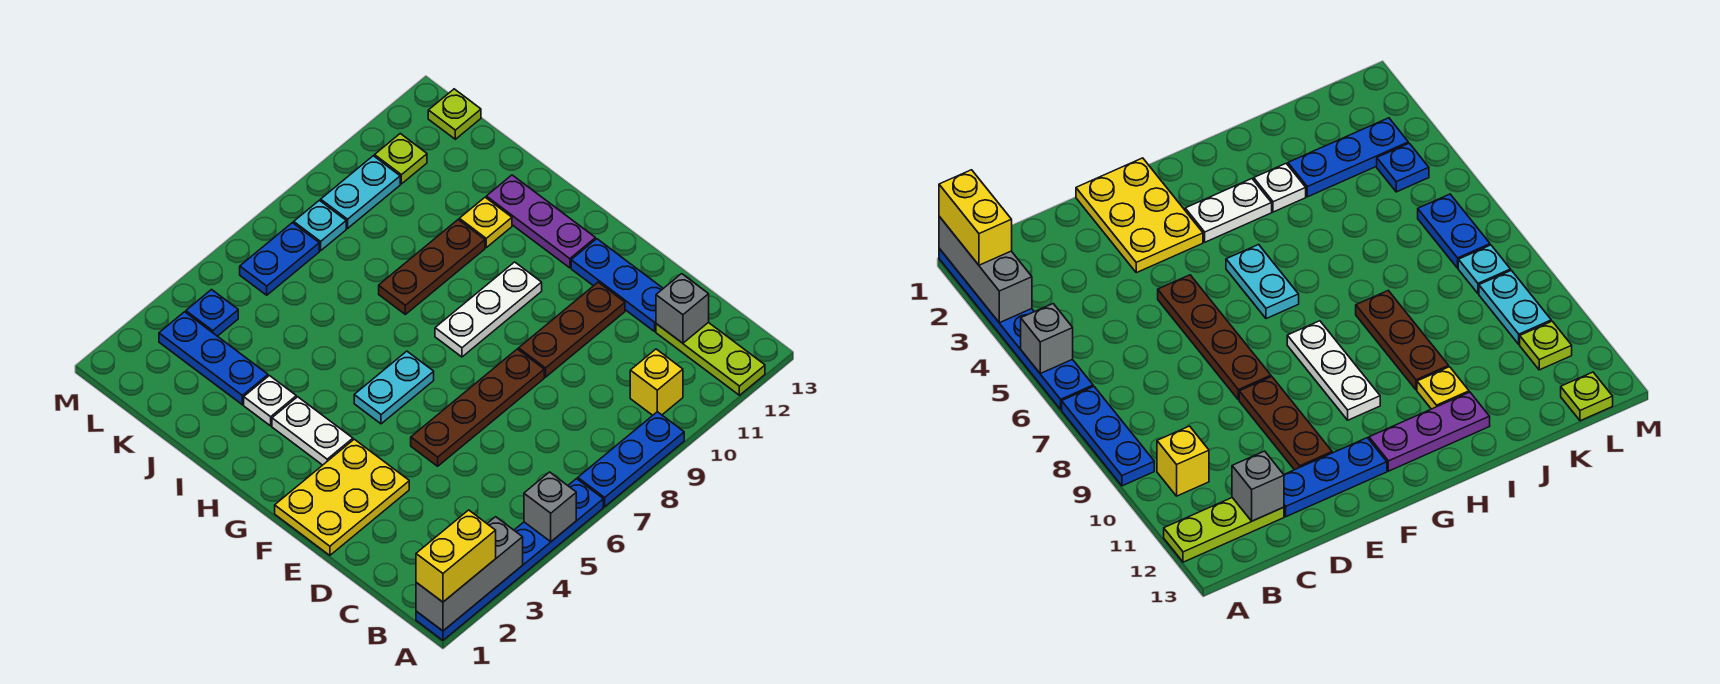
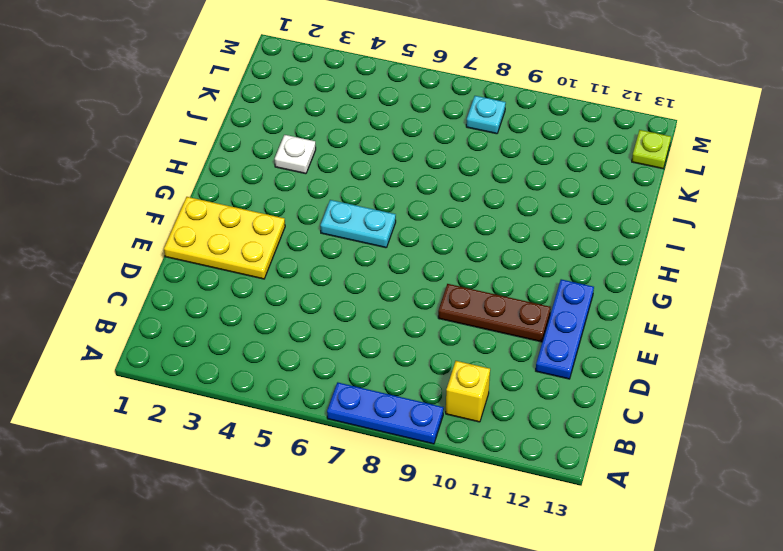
none -> blue plate A1:A6 level 1
none -> lime plate A12:C12 level 1
none -> brown plate E5:E8 level 1

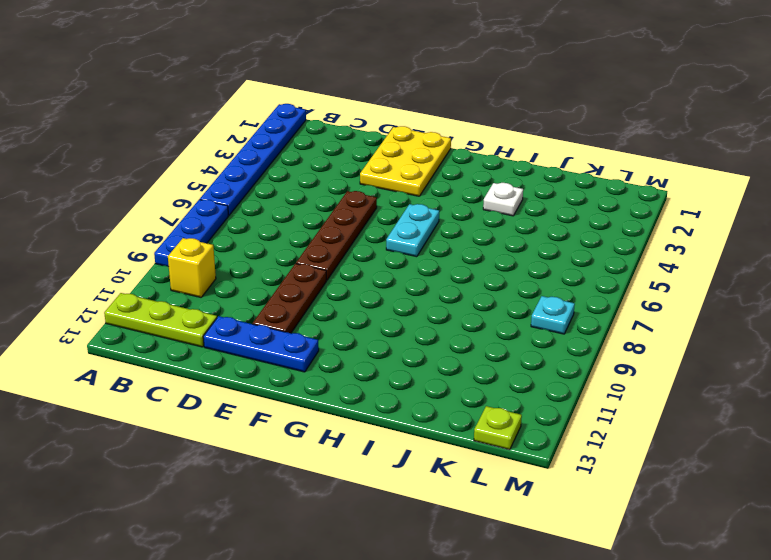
none -> white plate G3:H3 level 1
none -> white plate G8:G10 level 1
none -> purple plate G12:I12 level 1

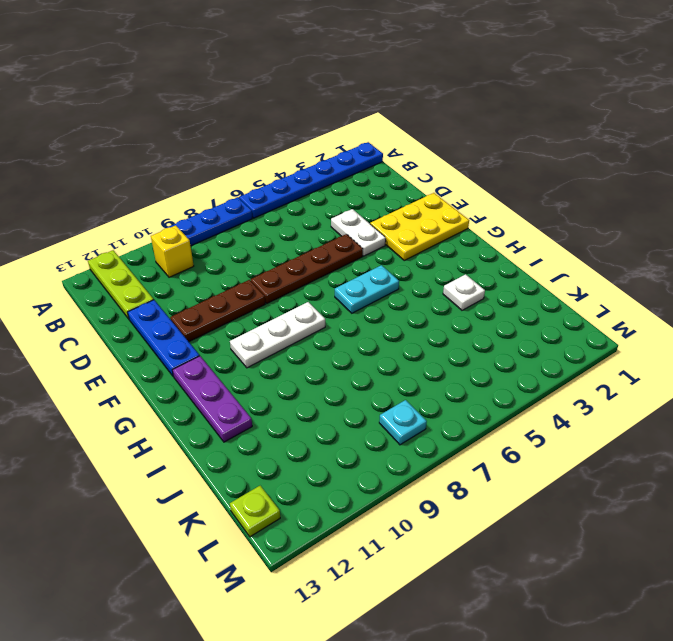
white plate D4:E4 level 1 -> white plate G3:H3 level 1
none -> brown plate I8:I10 level 1
none -> yellow plate I11 level 1
none -> blue plate J3:L3 level 1

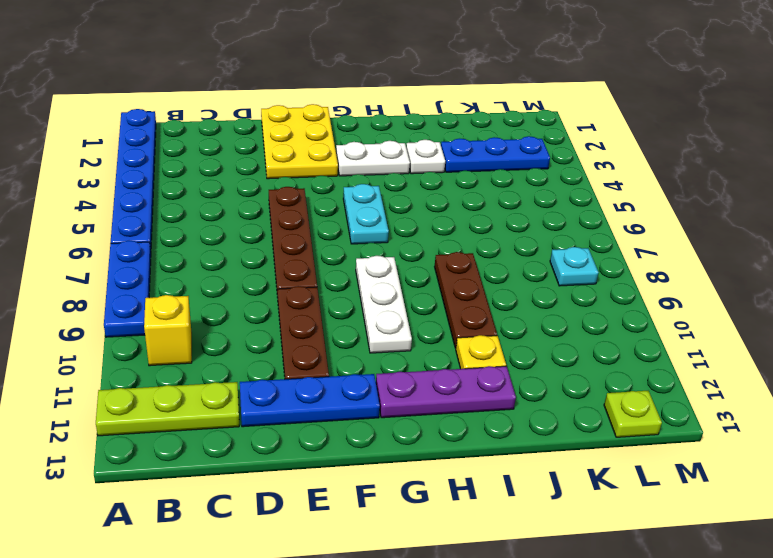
none -> blue plate L4 level 1
none -> blue plate L6:L7 level 1
none -> cyan plate L9:L10 level 1

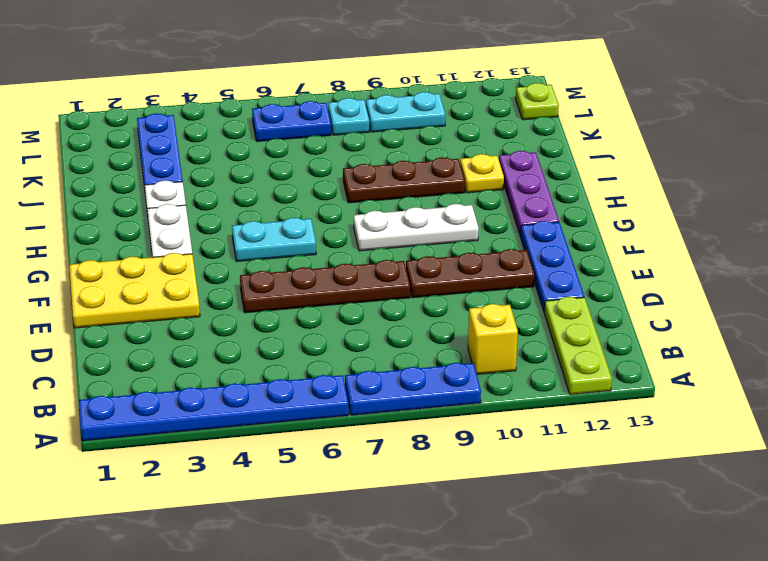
none -> blue plate L4 level 1
none -> lime plate L11 level 1
none -> grey brick A1:A3 level 2

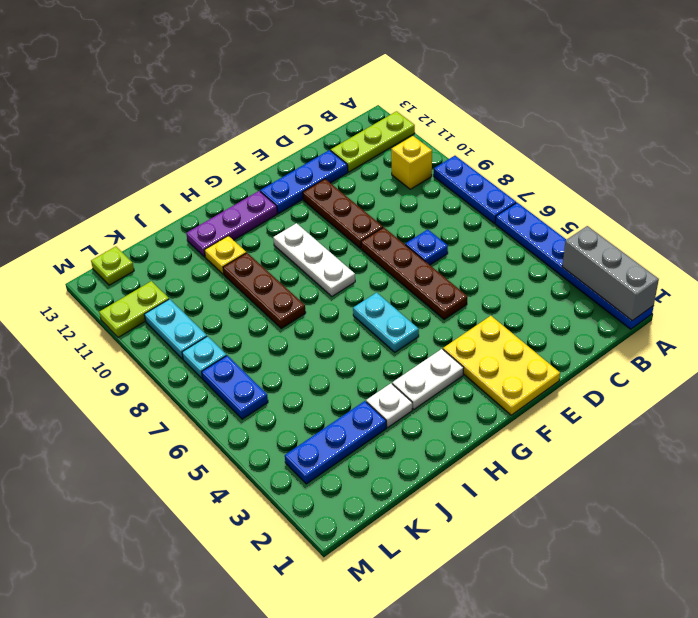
blue plate D7 level 1 -> blue plate L4 level 1
lime plate L11:M11 level 1 -> lime plate L11 level 1
none -> grey brick A5 level 2
none -> grey brick C12 level 2
none -> yellow brick A1:A2 level 3

